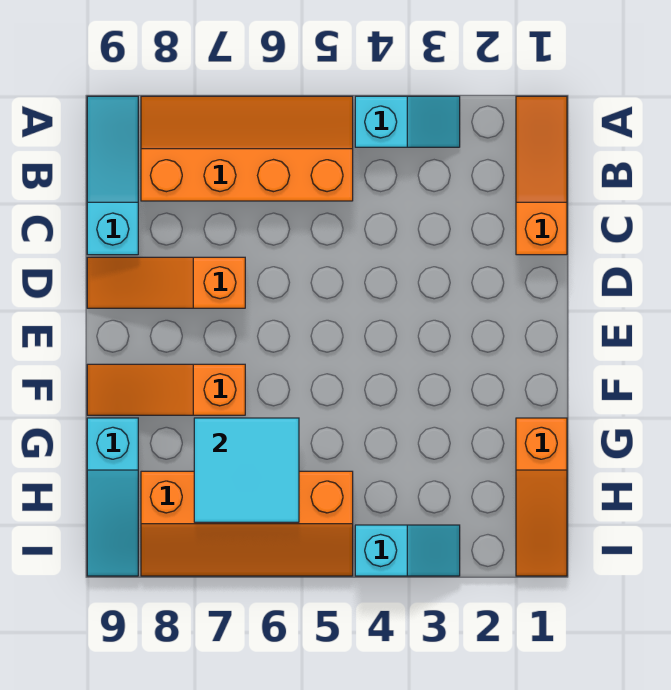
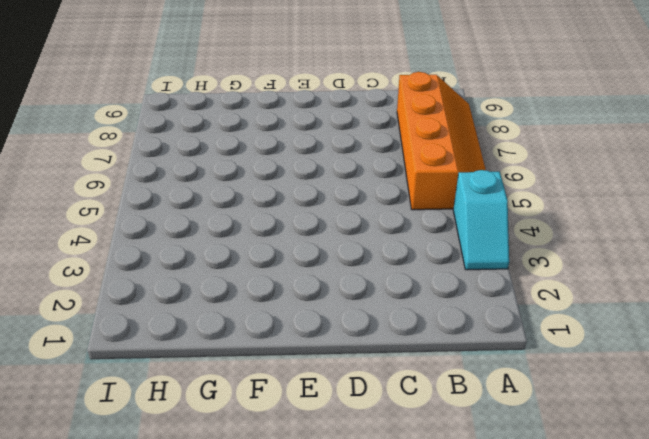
none -> orange slope A1:C1 level 1 top C
none -> cyan slope A9:C9 level 1 top C

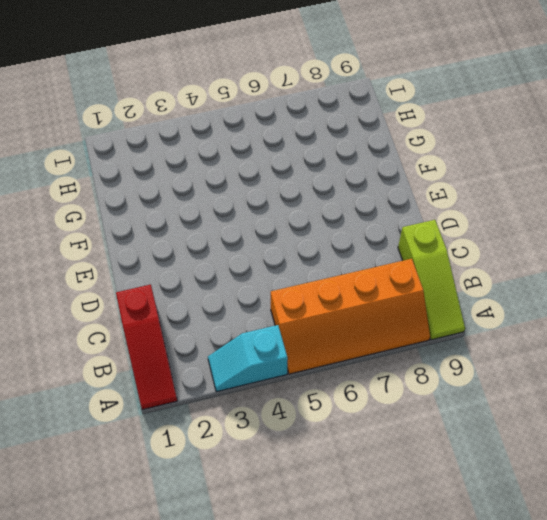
red slope A1:C1 level 1 top C -> orange slope A1:C1 level 1 top C
lime slope A9:C9 level 1 top C -> cyan slope A9:C9 level 1 top C
none -> orange slope D7:D9 level 1 top 7
none -> orange slope F7:F9 level 1 top 7

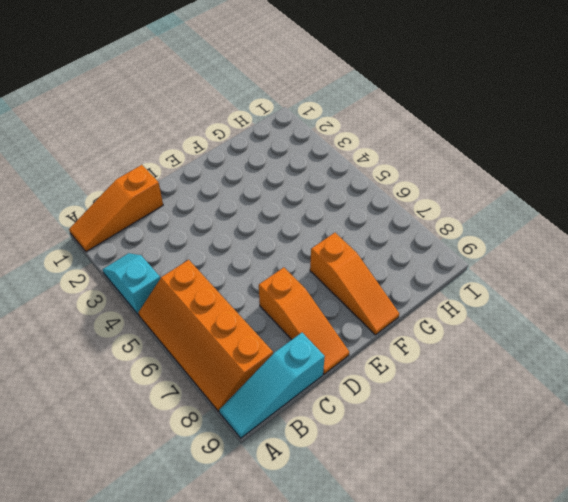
none -> orange slope G1:I1 level 1 top G
none -> cyan slope G9:I9 level 1 top G

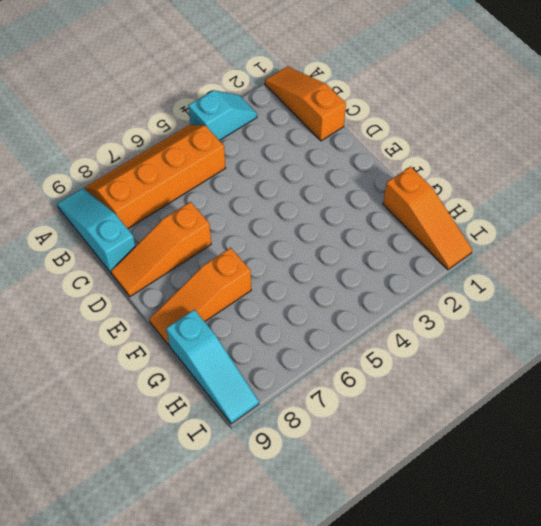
none -> orange slope H5:I8 level 1 top H
none -> cyan slope I3:I4 level 1 top 4

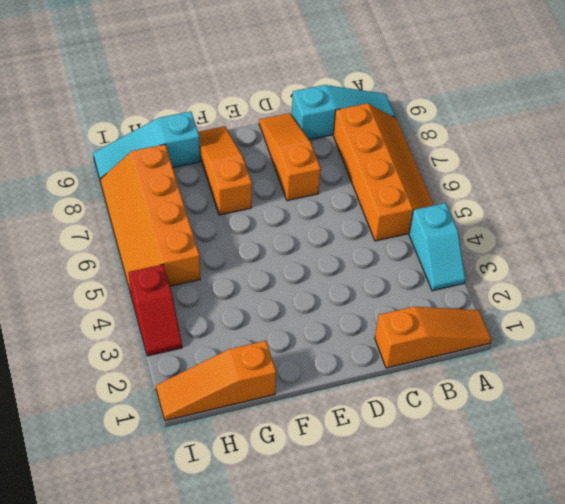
red slope I3:I4 level 1 top 4 -> cyan slope I3:I4 level 1 top 4
none -> cyan tile G6:H7 level 2

